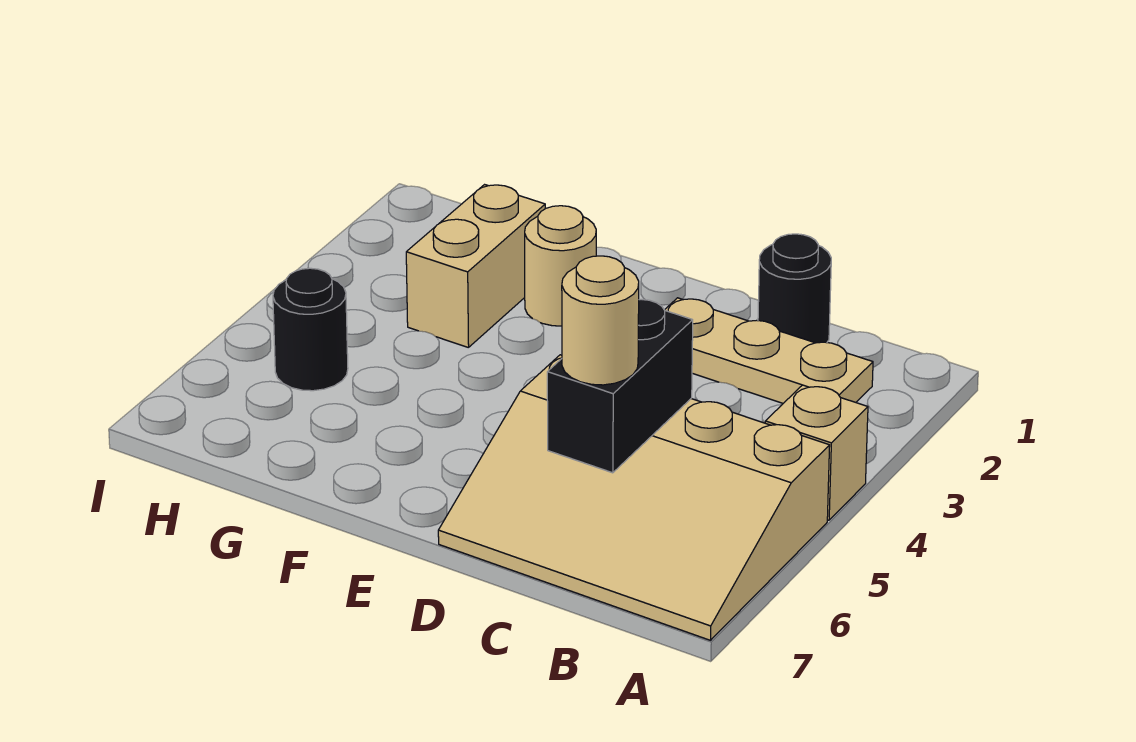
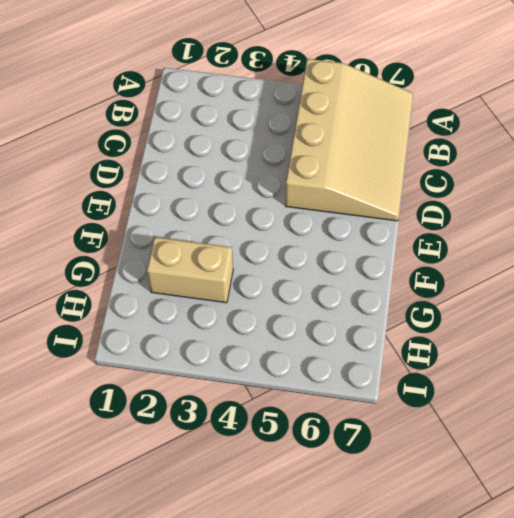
none -> tan brick A4 level 1
none -> tan plate B2:D2 level 1

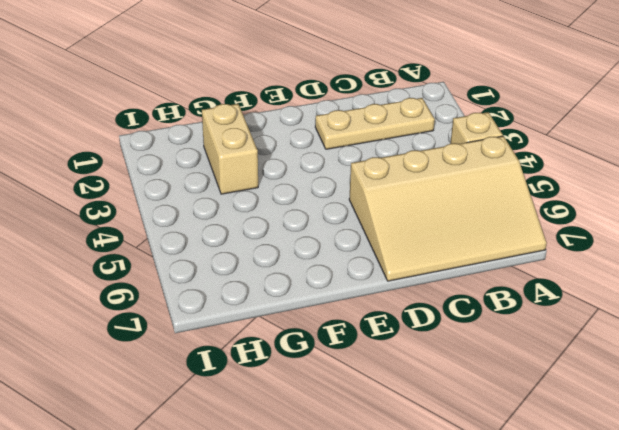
none -> black round brick C1 level 1
none -> tan round brick F2 level 1

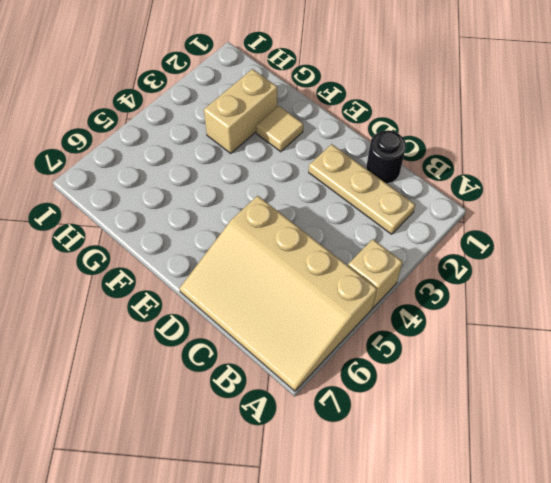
tan tile F2 level 1 -> tan round brick F2 level 1
none -> black round brick H5 level 1
none -> black brick C5:C6 level 2

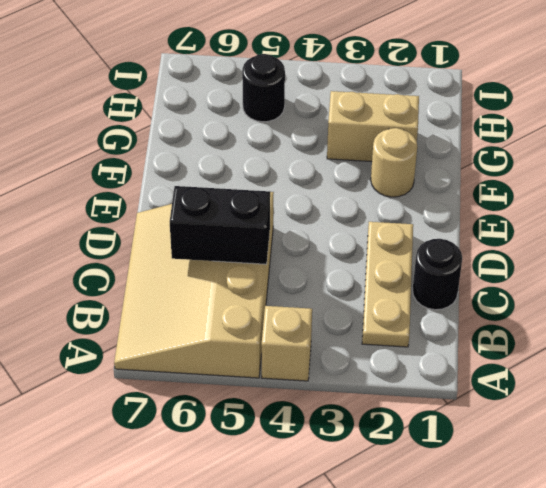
none -> tan round brick C6 level 3

